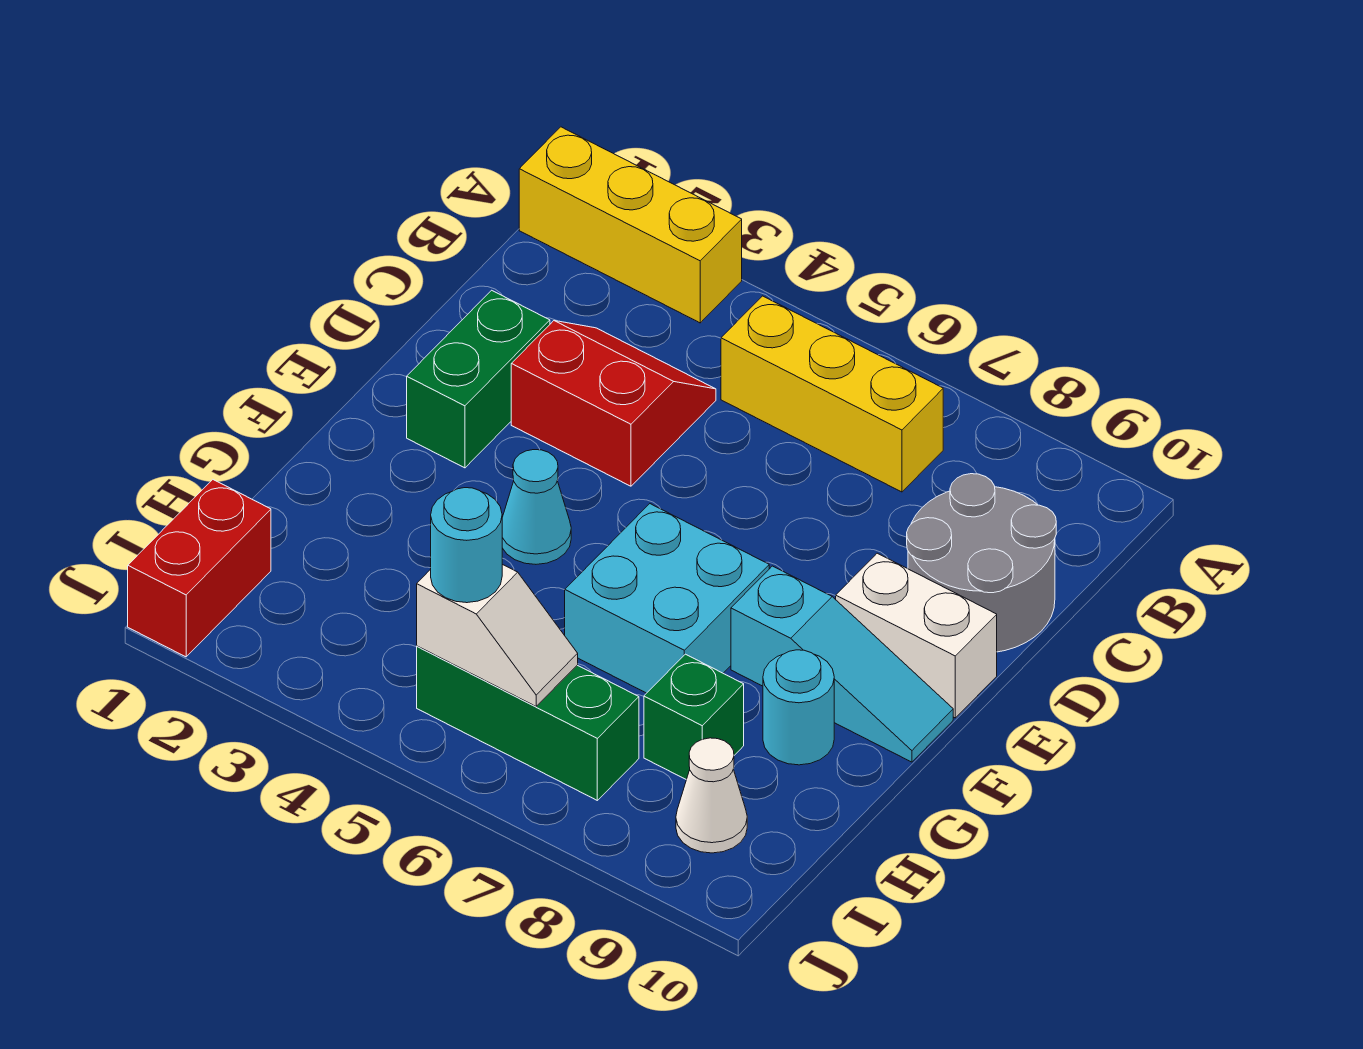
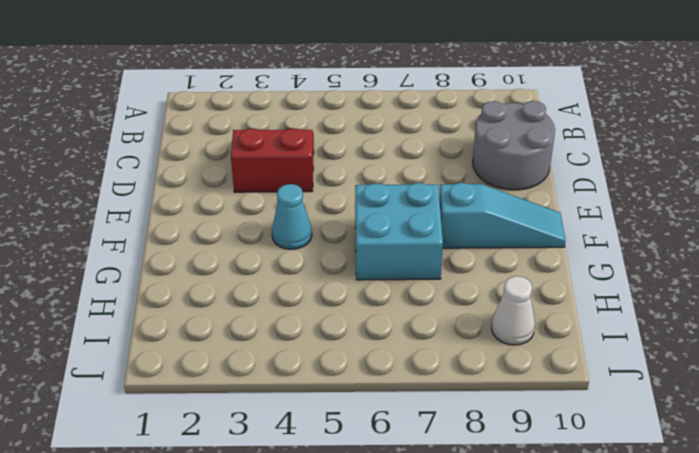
none -> yellow brick A1:A3 level 1
none -> yellow brick B5:B7 level 1
none -> green brick D2:E2 level 1

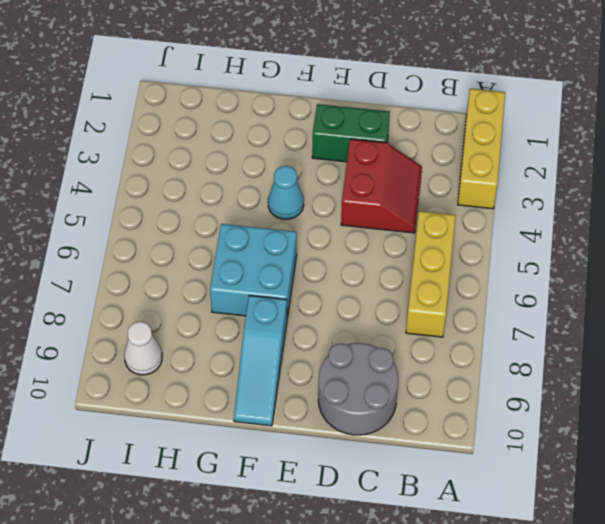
none -> white brick E9:E10 level 1
none -> cyan round brick G9 level 1
none -> green brick H8 level 1

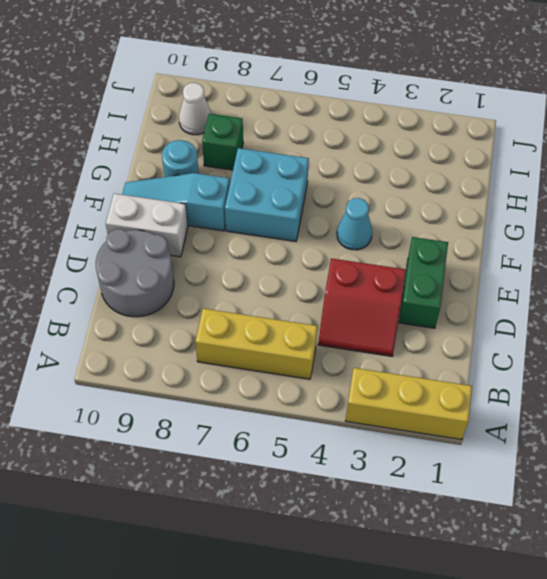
none -> red brick I1:J1 level 1
none -> green brick I5:I7 level 1
none -> white slope I5:I6 level 2 top 5

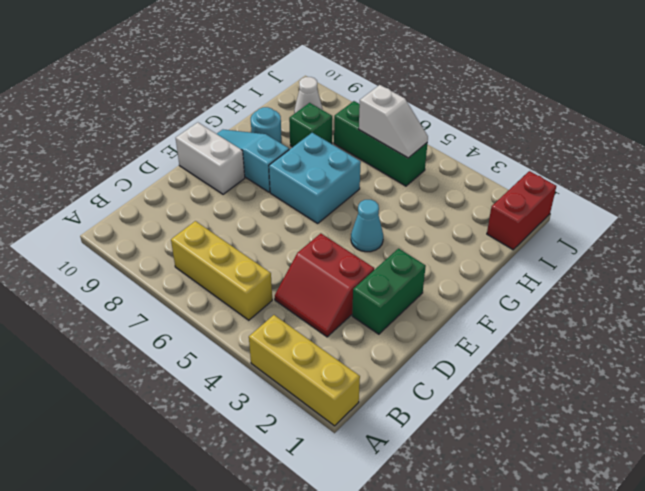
white slope I5:I6 level 2 top 6 -> white slope I5:I6 level 2 top 5
none -> grey round brick C9:D10 level 1
none -> cyan round brick I5 level 3

